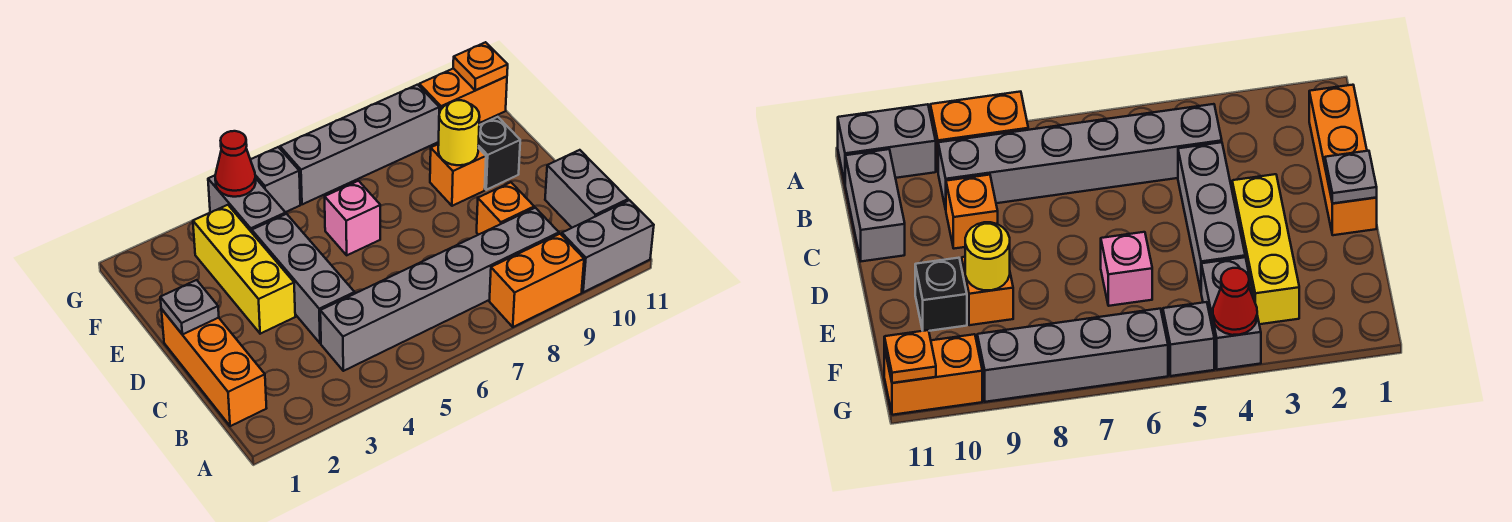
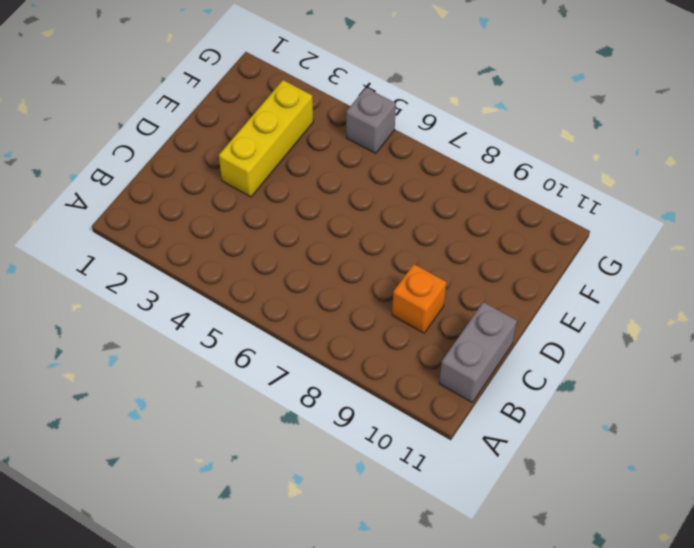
none -> orange brick A8:A9 level 1
none -> grey brick A10:A11 level 1
none -> orange brick B1:D1 level 1

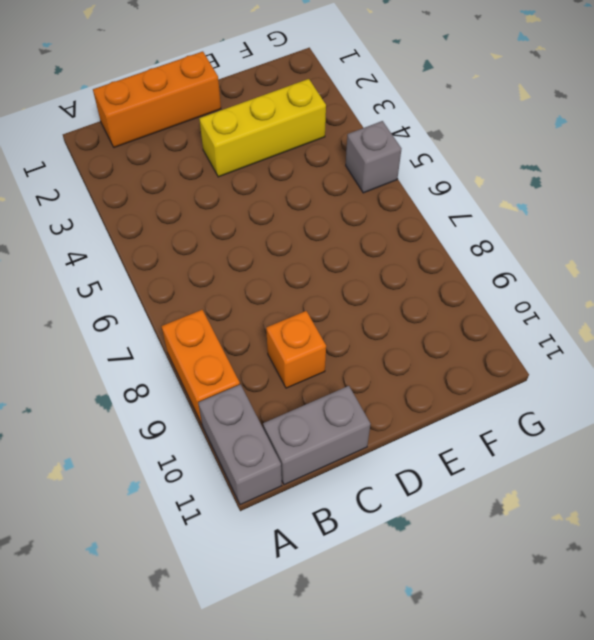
none -> grey brick B4:B9 level 1
none -> grey brick C4:E4 level 1
none -> pink brick E6 level 1

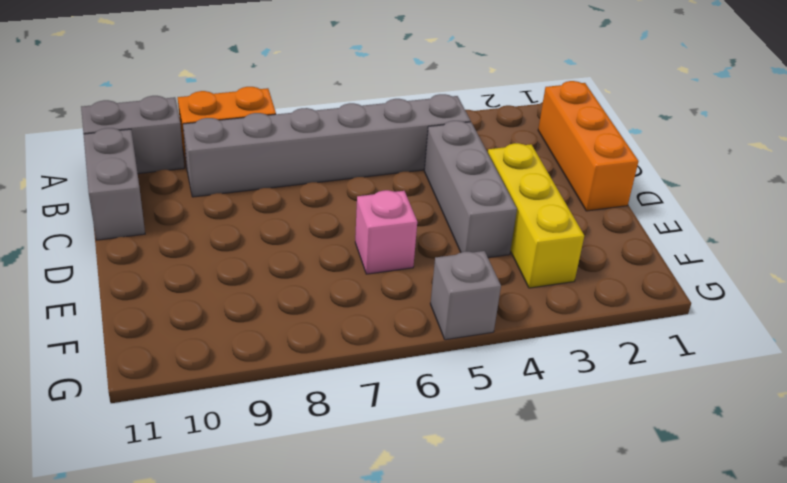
none -> orange brick C9 level 1
none -> orange brick E9 level 1
none -> black brick E10 level 1

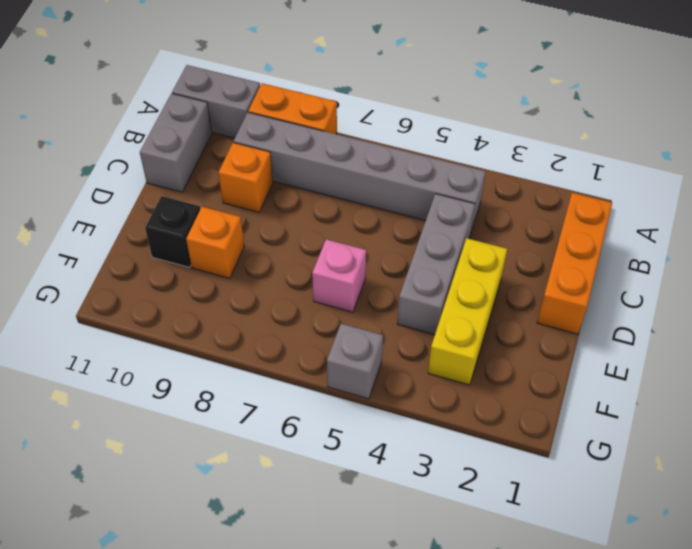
none -> grey brick F4:G4 level 1
none -> grey brick G6:G9 level 1
none -> orange brick G10:G11 level 1

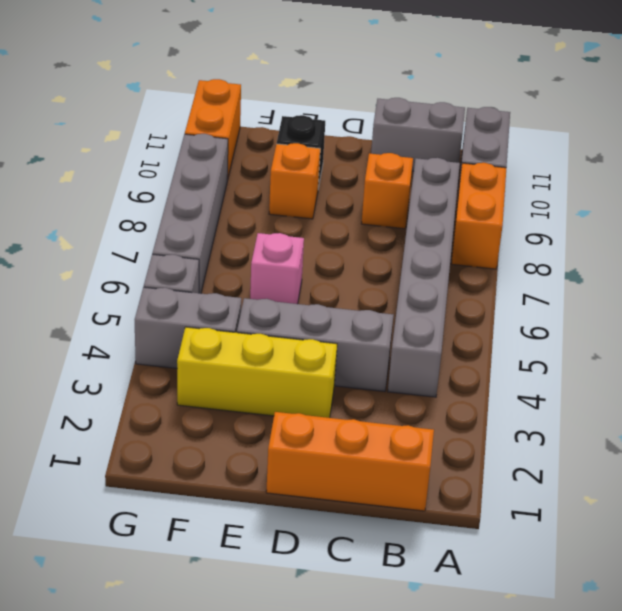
none -> grey plate D1 level 2
none -> yellow round brick E9 level 2
none -> red cone G4 level 2

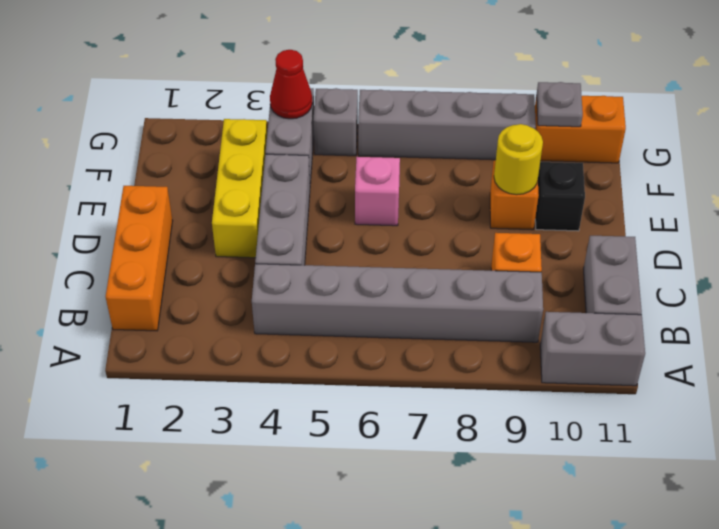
grey plate G10 level 2 -> grey plate D1 level 2
none -> orange brick A8:A9 level 1
none -> orange plate G11 level 2

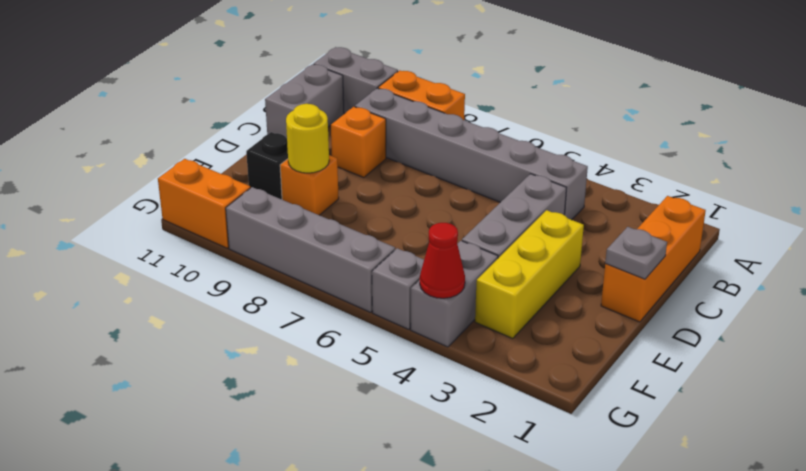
none -> pink brick E6 level 1
none -> orange plate G11 level 2

